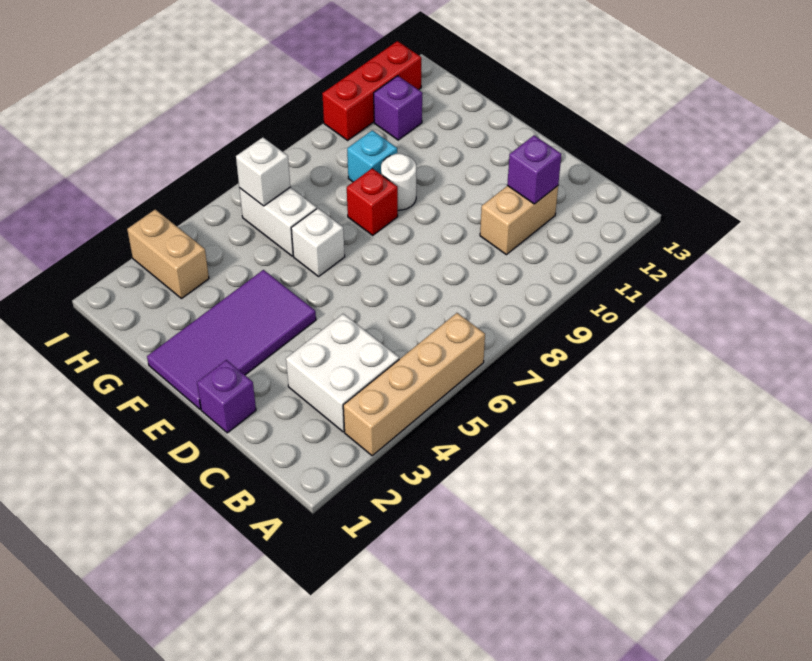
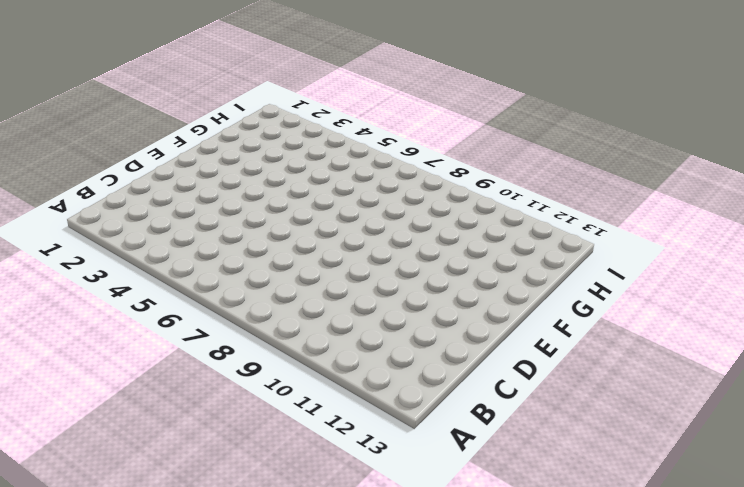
none -> tan brick A3:A6 level 1
none -> white brick B3:C4 level 1
none -> tan brick C10:C11 level 1

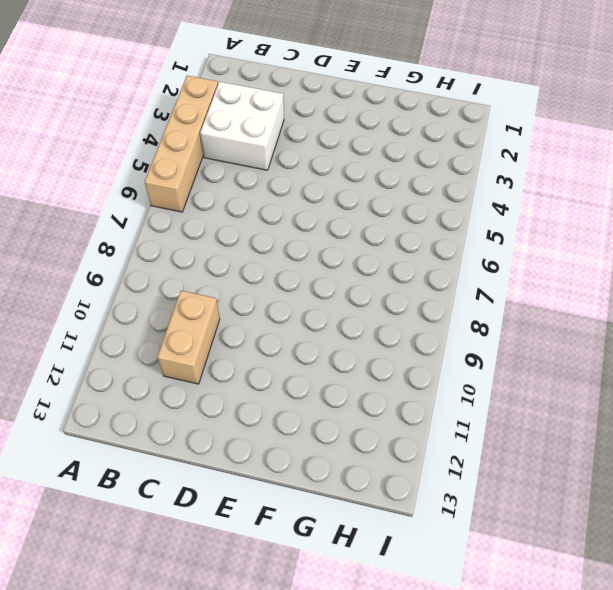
none -> purple brick D1 level 1
none -> purple tile E1:F4 level 1
none -> white brick F6 level 1

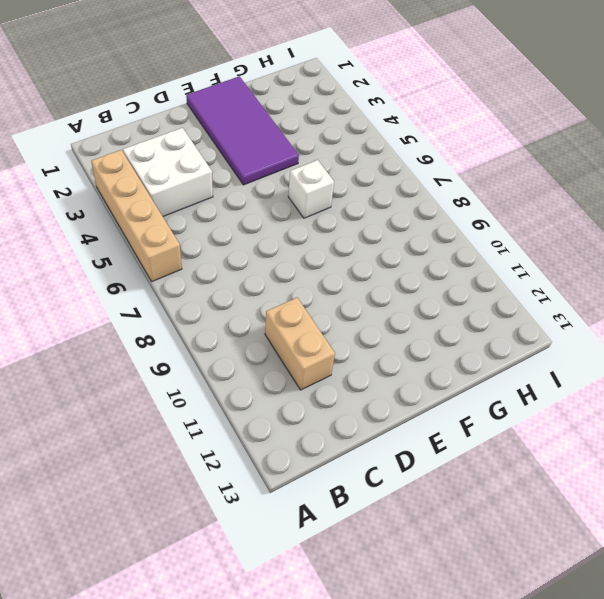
none -> purple brick D1 level 1
none -> red brick F8 level 1
none -> white round brick F9 level 1

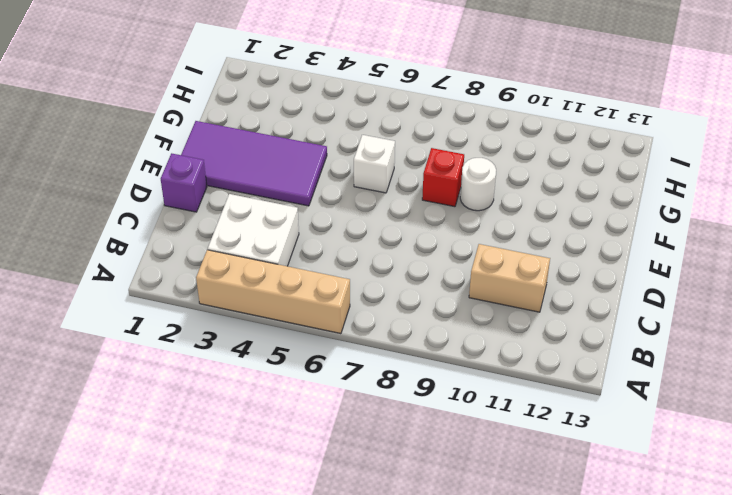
none -> white brick G6:H6 level 1
none -> cyan brick G9 level 1
none -> tan brick H3:I3 level 1

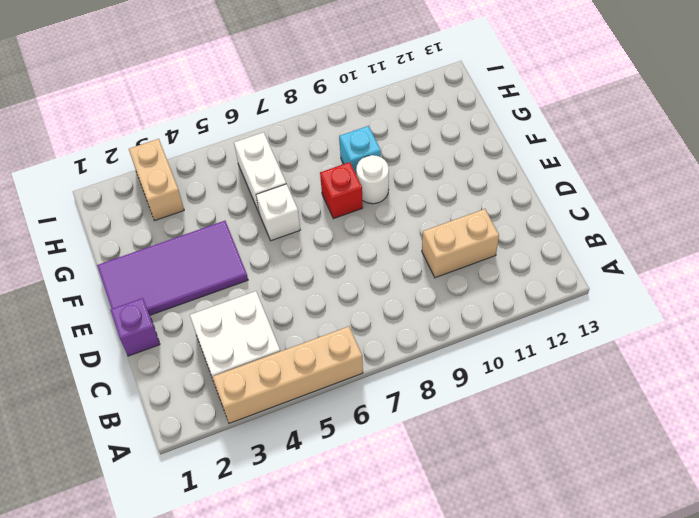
none -> purple brick H11 level 1
none -> red brick I10:I12 level 1
none -> purple brick C11 level 2

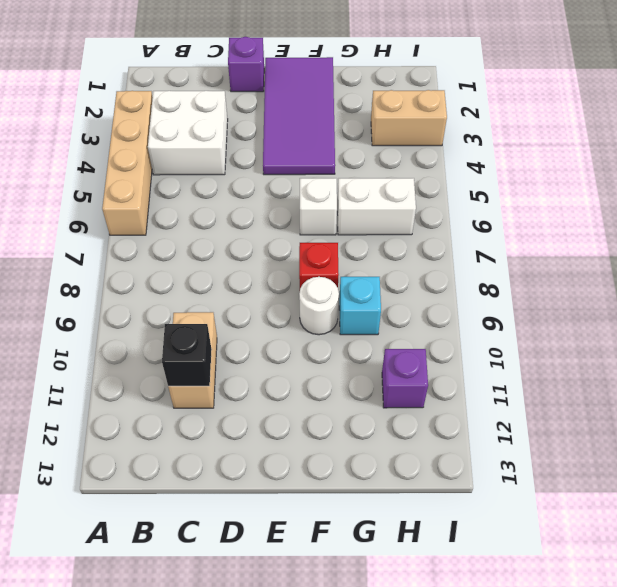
black brick C11 level 2 -> purple brick C11 level 2
none -> red brick I10:I12 level 1
none -> white brick H6 level 2

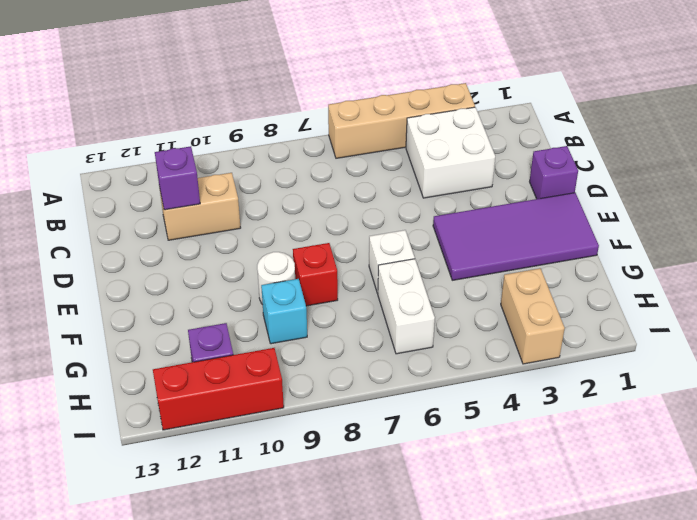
none -> white brick H6 level 2

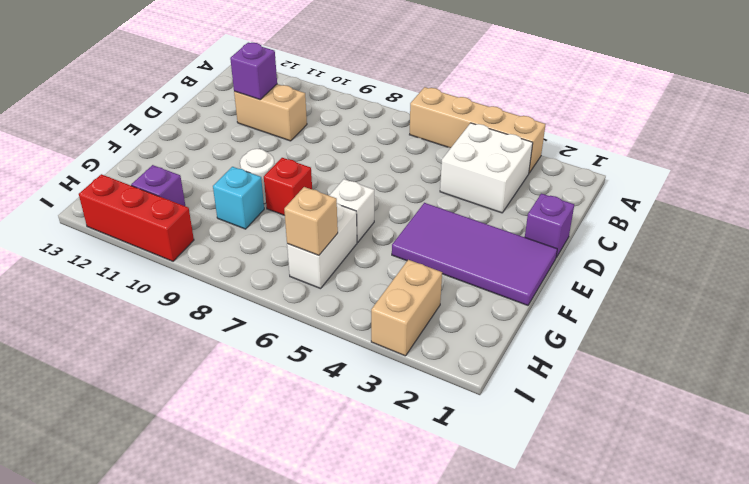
tan brick H6 level 2 -> white brick H6 level 2

